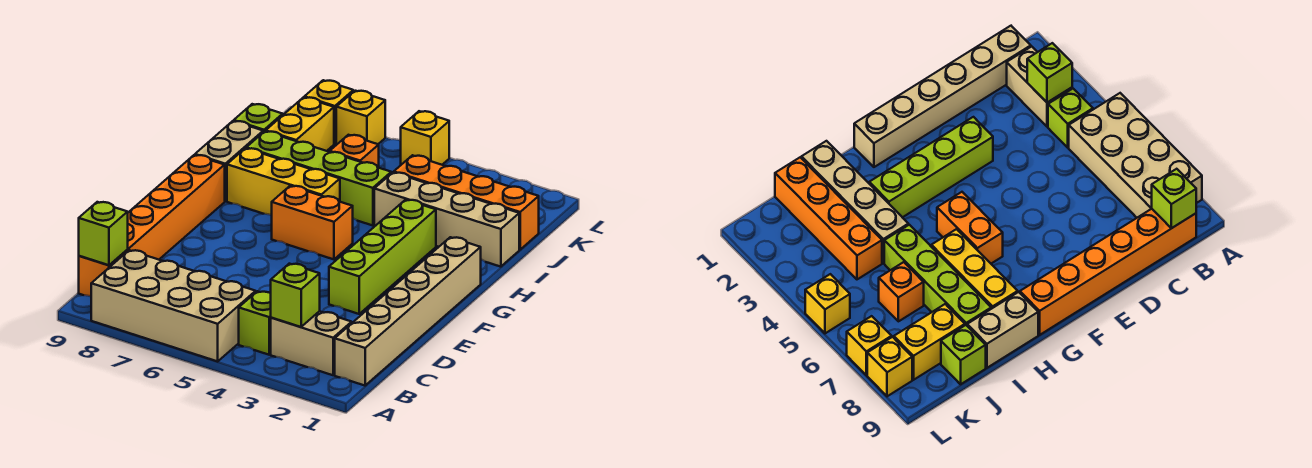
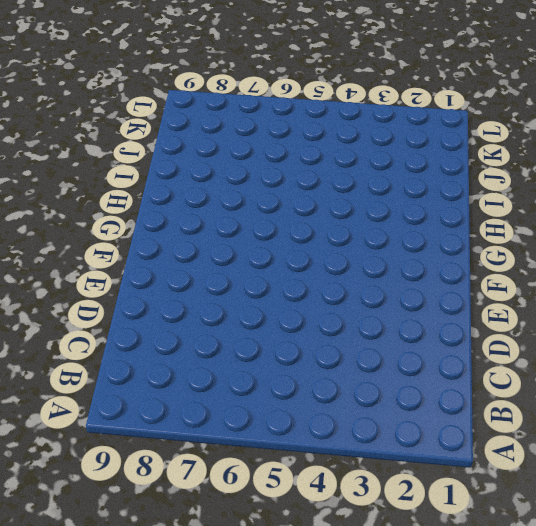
none -> tan brick A5:B8 level 1
none -> tan brick B1:G1 level 1
none -> tan brick B2:B3 level 1

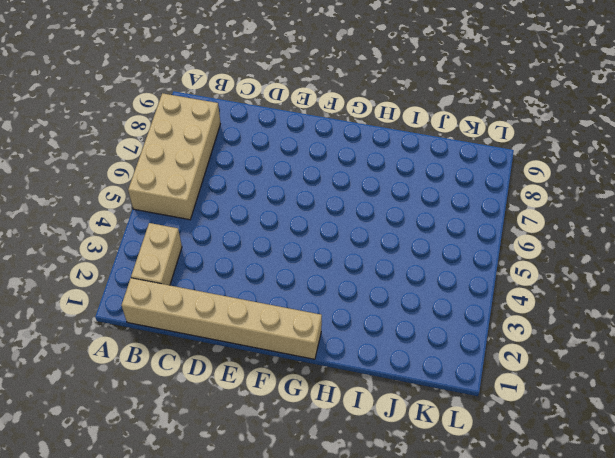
none -> lime brick B4 level 1
none -> orange brick B9:G9 level 1
none -> lime brick E3:H3 level 1

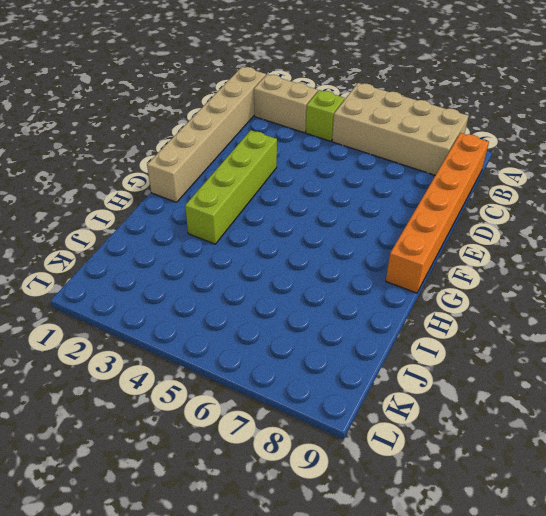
none -> orange brick G5:G6 level 1
none -> yellow brick H6:H8 level 1
none -> tan brick H9:I9 level 1

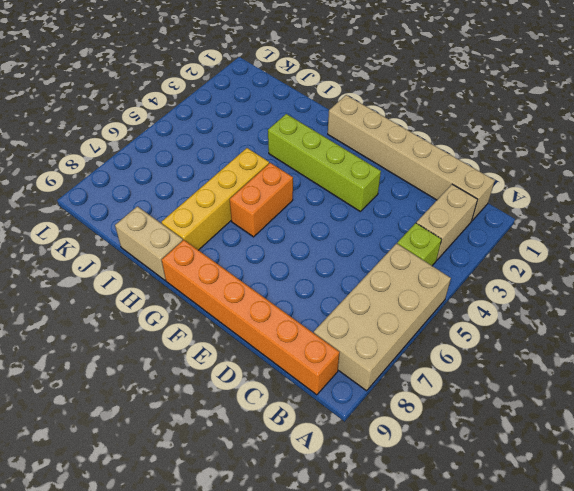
yellow brick H5:H8 level 1 -> yellow brick H6:H8 level 1
none -> tan brick I1:I4 level 1
none -> lime brick I5:I8 level 1
none -> orange brick J1:J4 level 1

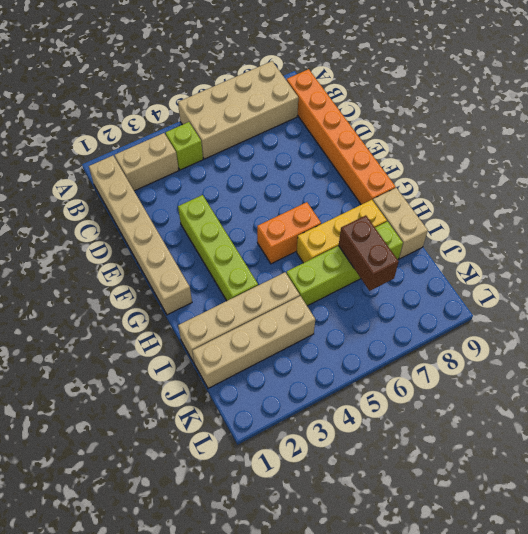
brown brick I7:J7 level 2 -> none
tan brick J1:J4 level 1 -> orange brick J1:J4 level 1
none -> orange brick J6 level 1
none -> yellow brick J8:K8 level 1
none -> lime brick J9 level 1

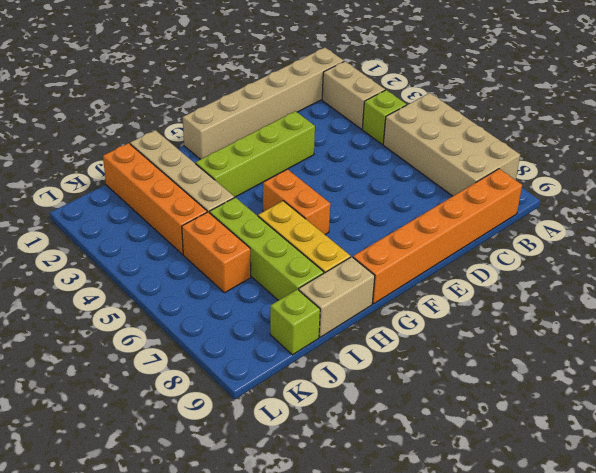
orange brick J5:J6 level 1 -> orange brick J6 level 1
none -> yellow brick J8:K8 level 1
none -> yellow brick L5 level 1
none -> yellow brick L7 level 1

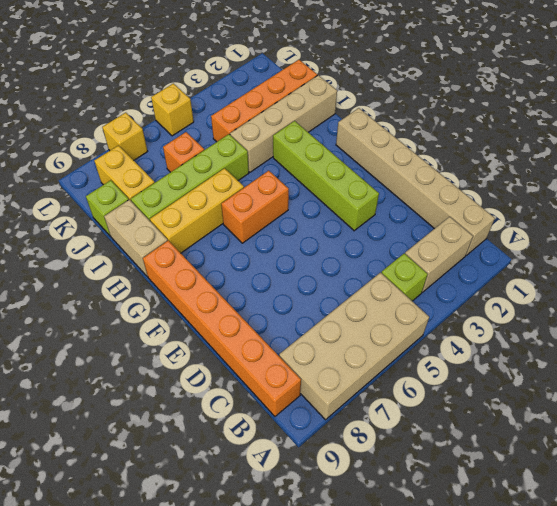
none -> yellow brick L8 level 1
none -> lime brick B3 level 2
none -> lime brick B9 level 2

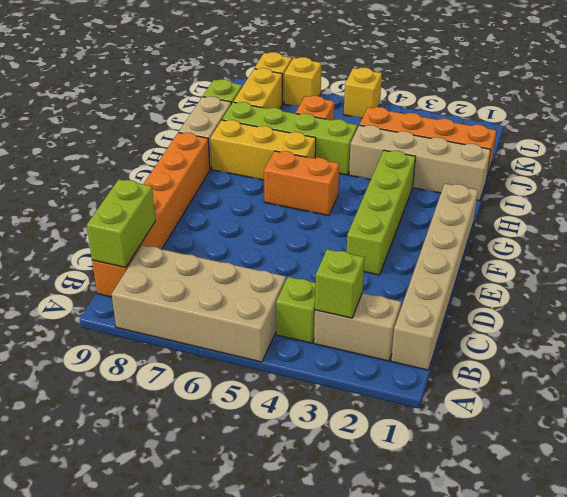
lime brick B9:C9 level 2 -> lime brick B9 level 2

